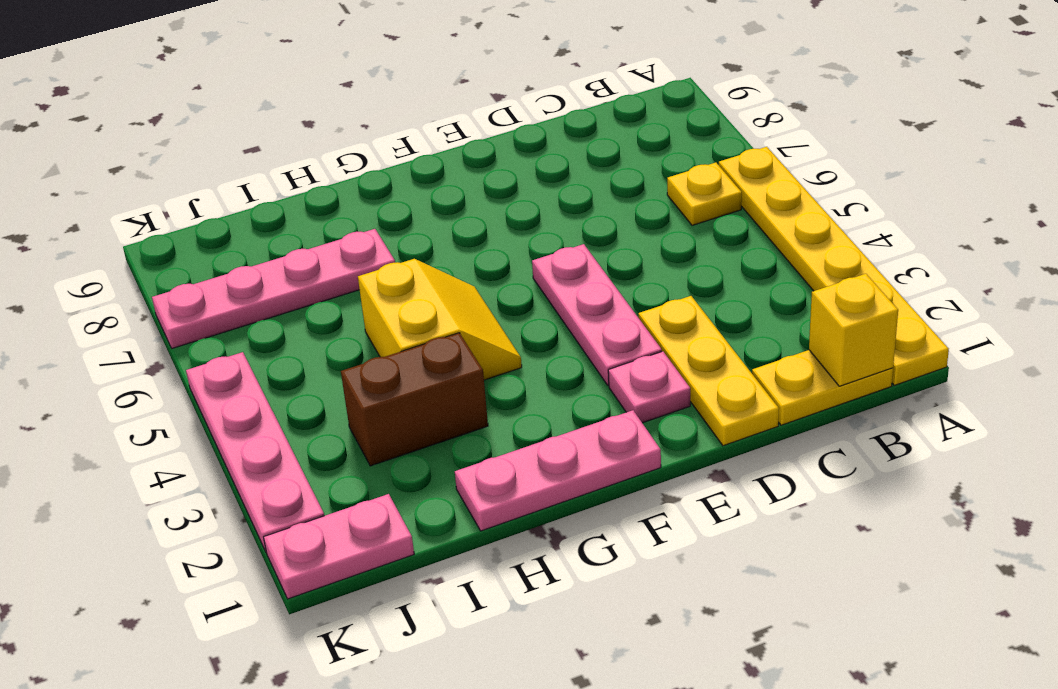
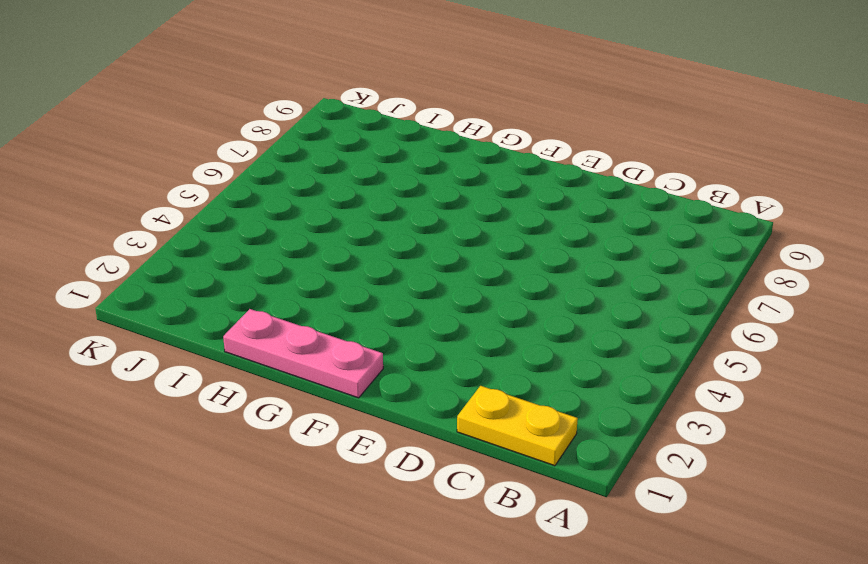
none -> yellow plate A1:A6 level 1
none -> yellow plate B6 level 1
none -> yellow plate D1:D3 level 1

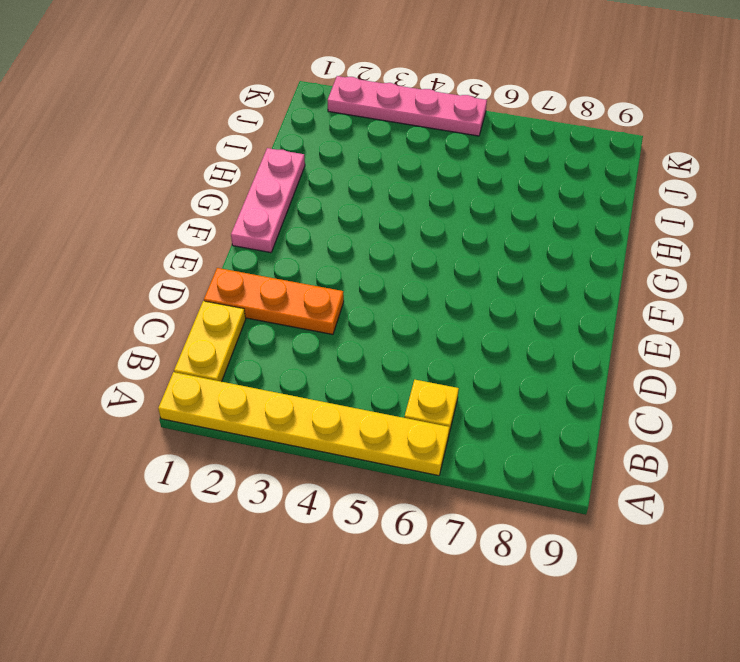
orange plate D1:D3 level 1 -> yellow plate D1:D3 level 1
none -> pink plate E2 level 1
none -> pink plate E3:E5 level 1
none -> yellow slope G4:H5 level 1 top H

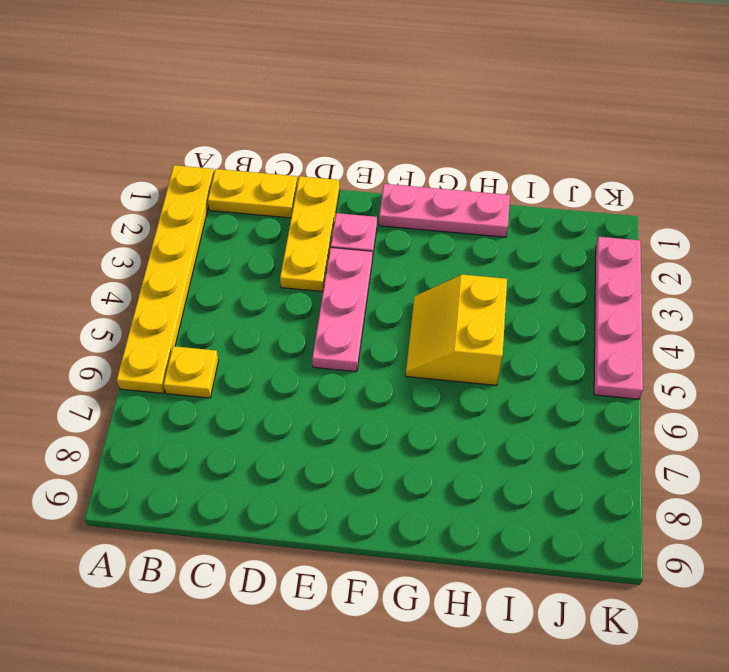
none -> brown brick H3:I3 level 1
none -> pink plate H7:K7 level 1
none -> pink plate J1:K1 level 1

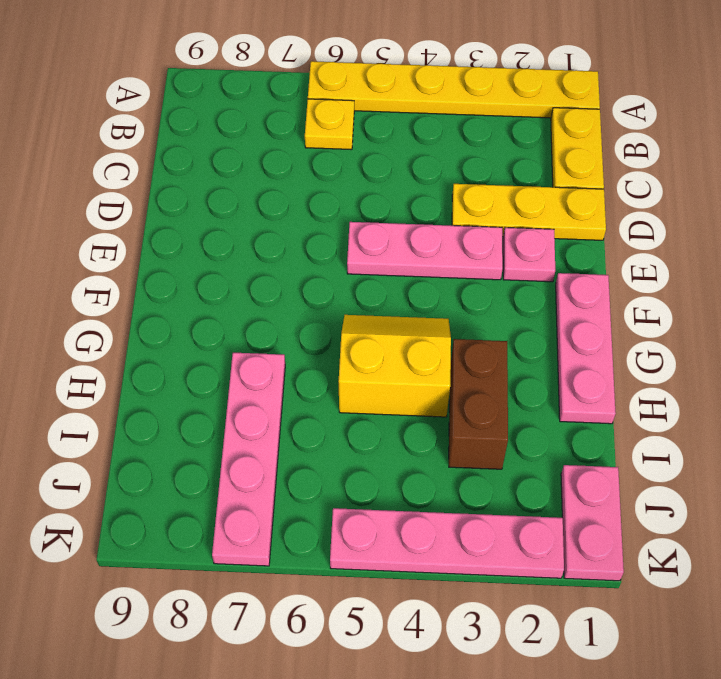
none -> yellow brick B1 level 2

